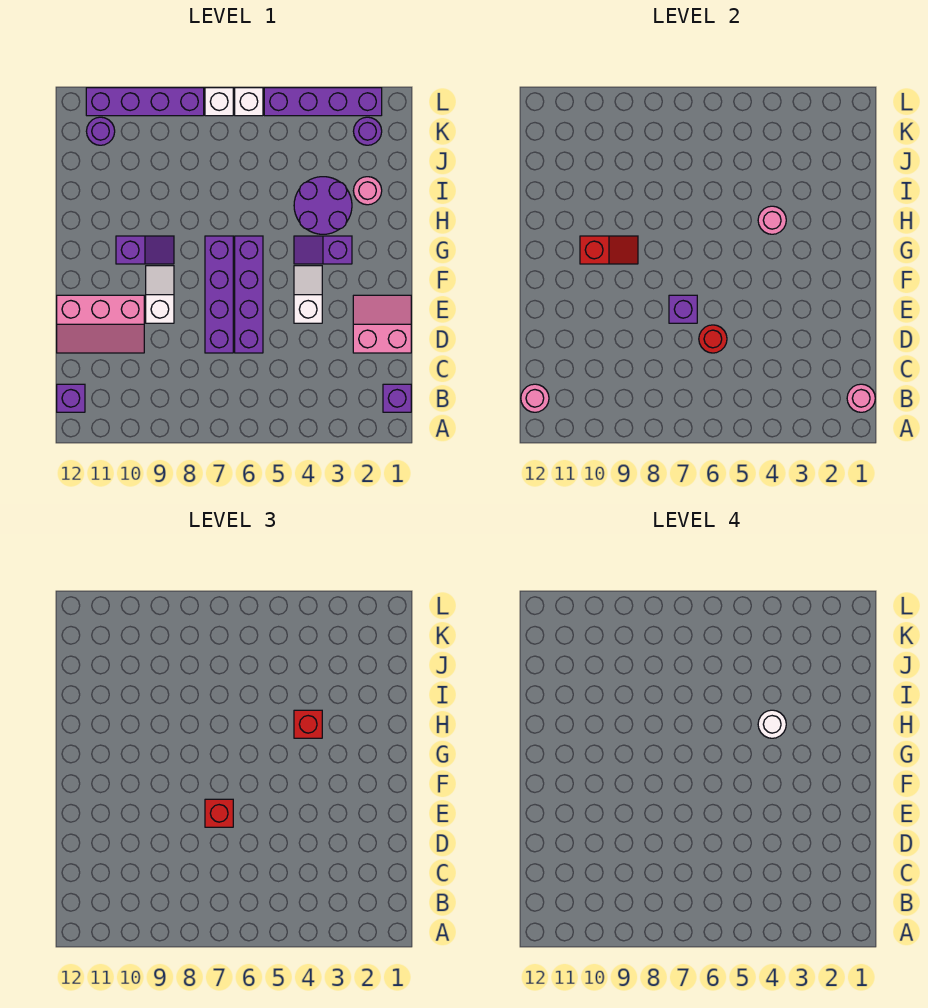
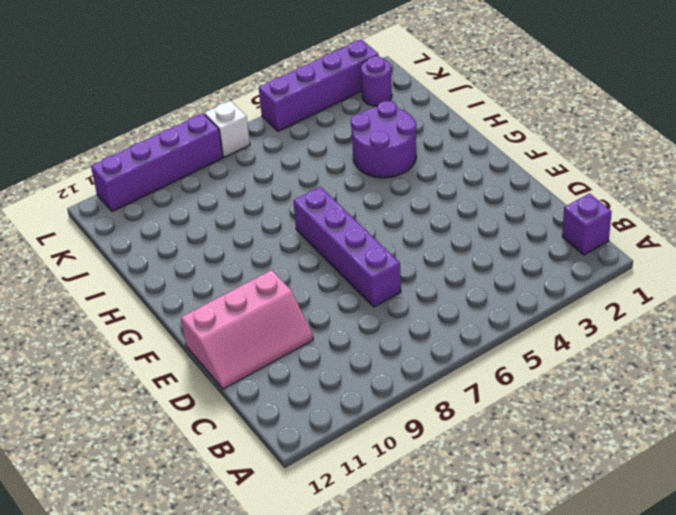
none -> purple brick B12 level 1
none -> pink slope D1:E2 level 1 top D
none -> purple brick D6:G6 level 1

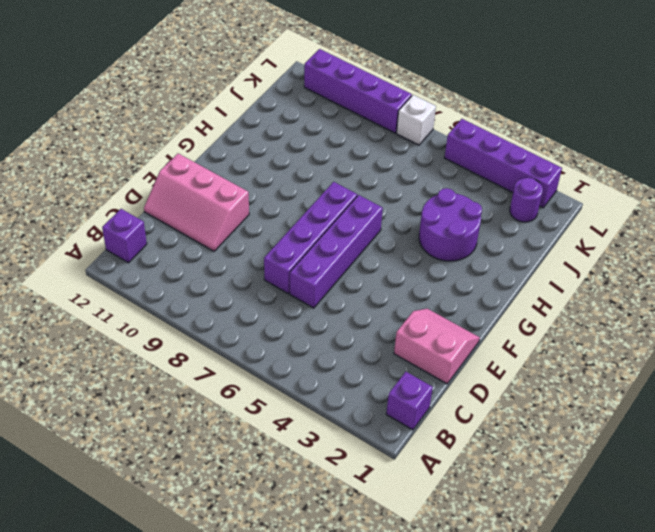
none -> white slope E4:F4 level 1 top E
none -> white slope E9:F9 level 1 top E
none -> purple slope G3:G4 level 1 top 3

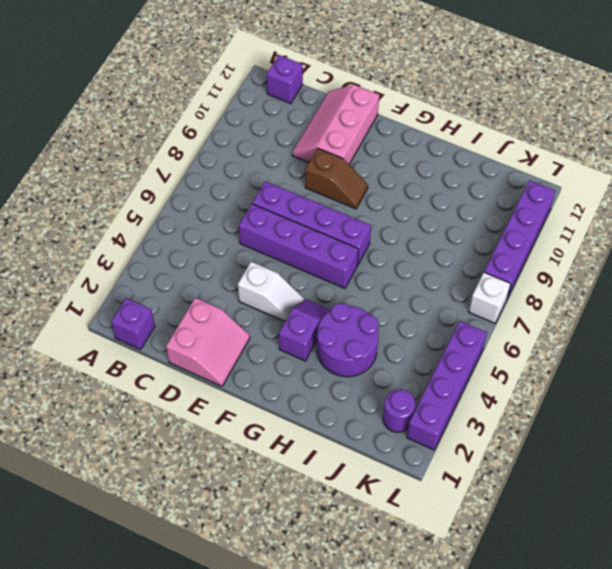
brown slope E9:F9 level 1 top E -> white slope E9:F9 level 1 top E
none -> purple slope G9:G10 level 1 top 10
none -> pink round brick I2 level 1
none -> purple round brick K11 level 1

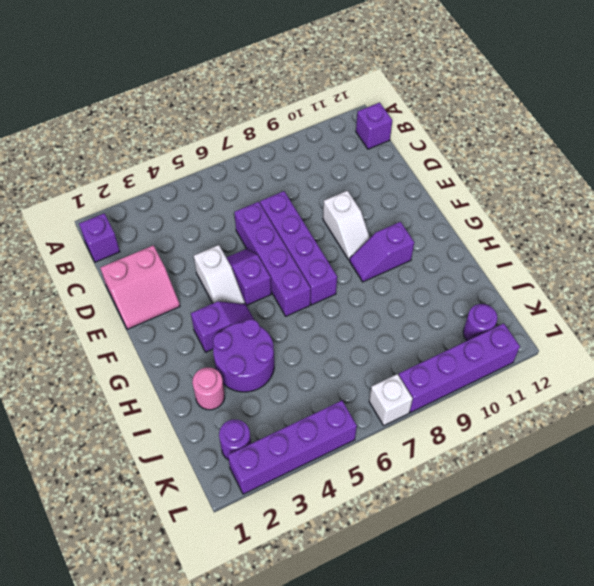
purple slope E5:F5 level 1 top F -> none
none -> pink slope D10:E12 level 1 top E
none -> white brick L6 level 1
none -> pink round brick B1 level 2

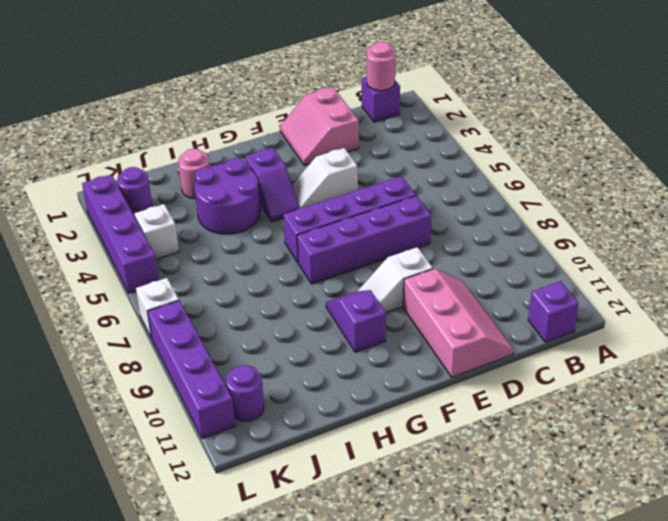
white brick K4 level 1 -> white brick L6 level 1
none -> pink round brick B12 level 2
none -> red round brick D6 level 2
none -> purple brick E7 level 2

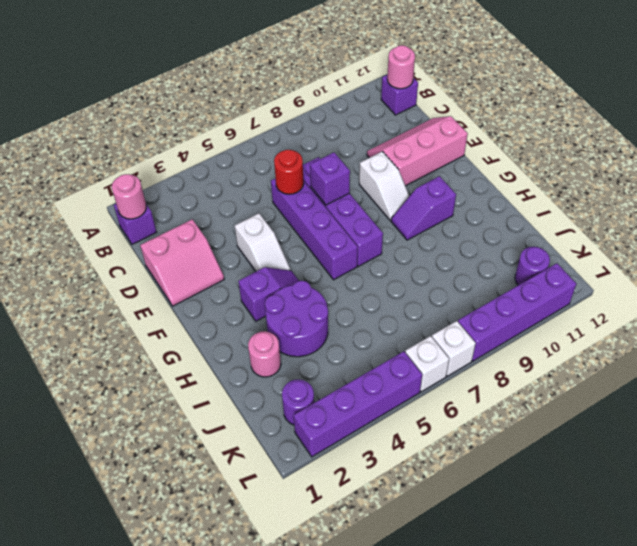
none -> red slope G9:G10 level 2 top 10
none -> pink round brick H4 level 2
none -> red brick E7 level 3

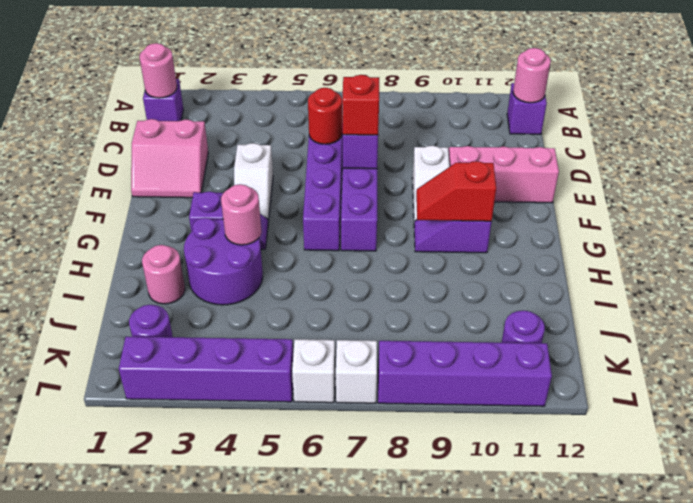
none -> red brick H4 level 3
none -> white round brick H4 level 4

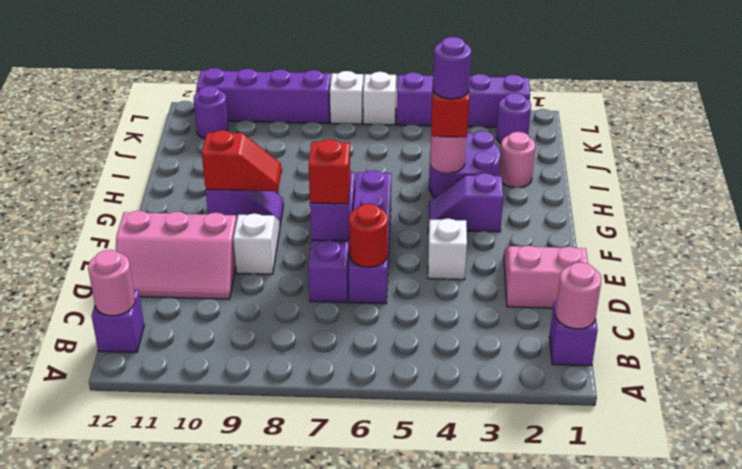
purple round brick H4 level 4 -> white round brick H4 level 4

